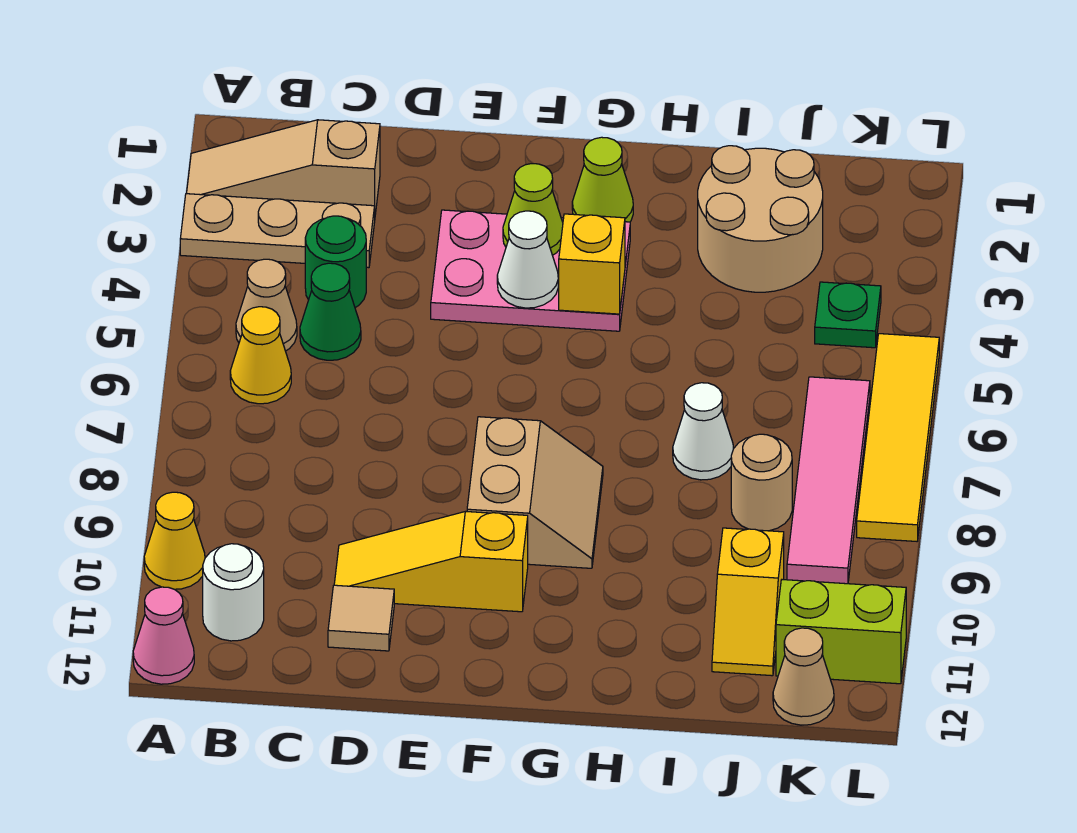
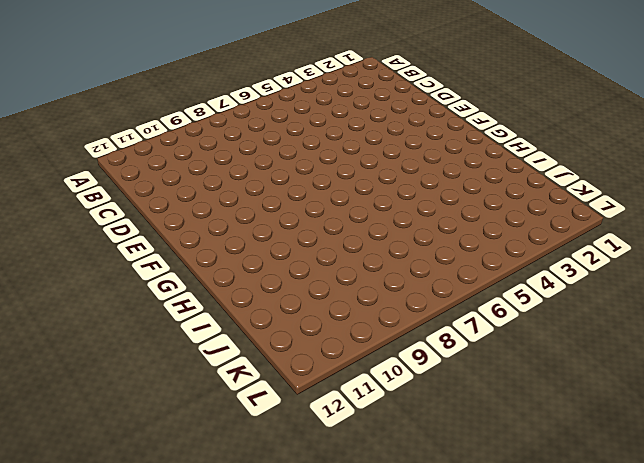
none -> tan slope A2:C2 level 1 top C
none -> tan plate A3:C3 level 1
none -> yellow cone A10 level 1

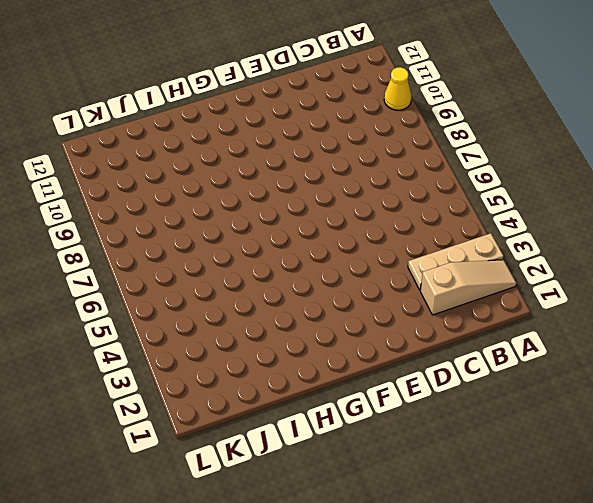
none -> pink cone A12 level 1
none -> tan cone B5 level 1
none -> yellow cone B6 level 1

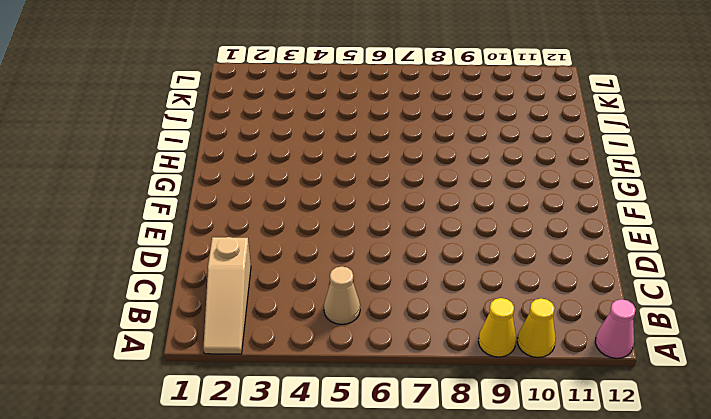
yellow cone A9 level 1 -> yellow cone B6 level 1
none -> tan plate A3:C3 level 1
none -> white round brick B11 level 1
none -> green round brick C4 level 1

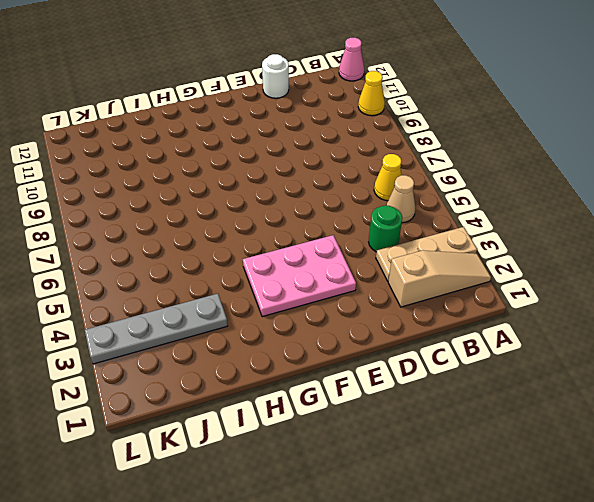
white round brick D12 level 1 -> white round brick B11 level 1
grey plate I3:L3 level 1 -> tan round brick I2:J3 level 1
none -> green cone C5 level 1
none -> yellow slope D10:F10 level 1 top F
none -> tan tile D11 level 1

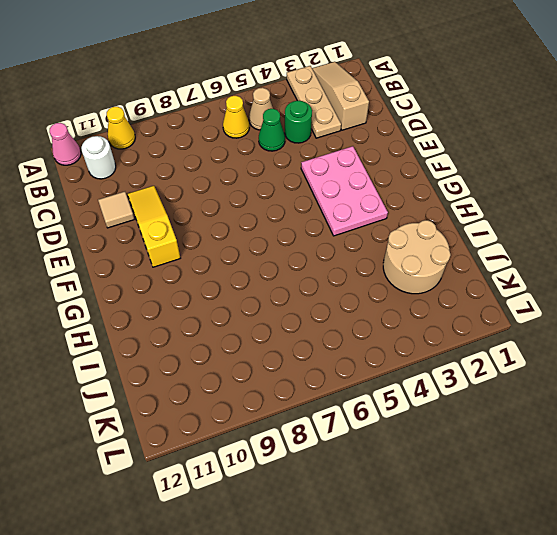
none -> tan slope F8:G9 level 1 top F
none -> lime cone G2 level 1
none -> white cone I7 level 1

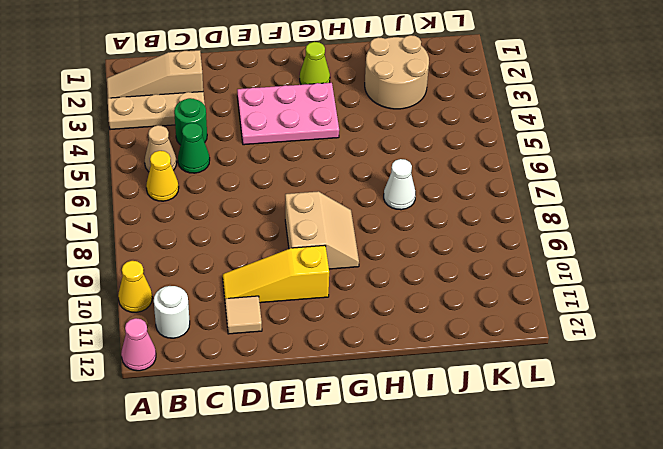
none -> tan round brick J8 level 1
none -> yellow slope J10:J11 level 1 top 10
none -> green plate K4 level 1

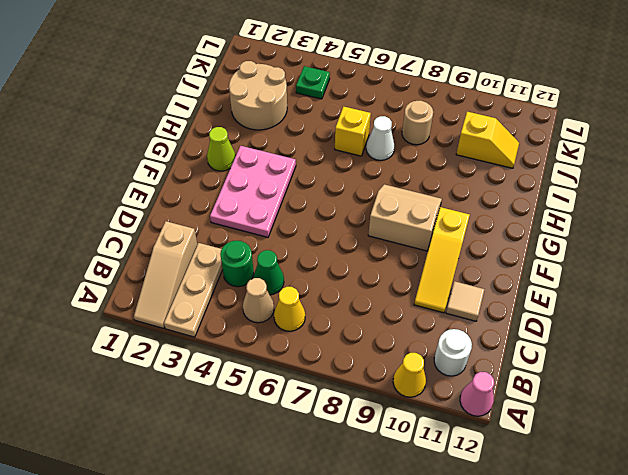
yellow brick I6 level 1 -> yellow brick G4 level 2
none -> pink tile K6:K9 level 1
none -> lime brick K11:L11 level 1
none -> tan cone K12 level 1

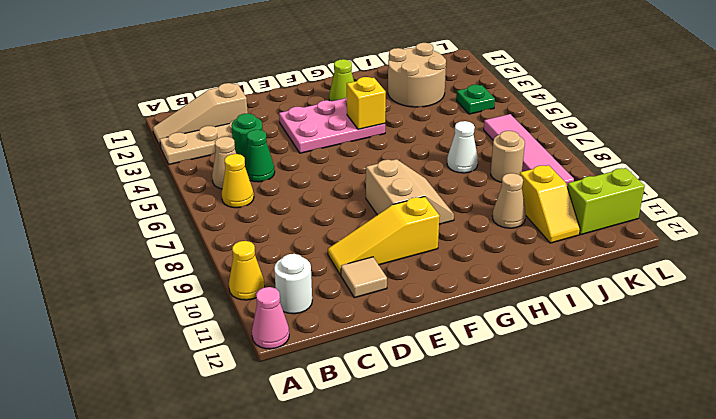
tan cone I10 level 1 -> tan cone K12 level 1
none -> yellow tile L5:L8 level 1
none -> lime cone F3 level 2
none -> white cone F4 level 2

